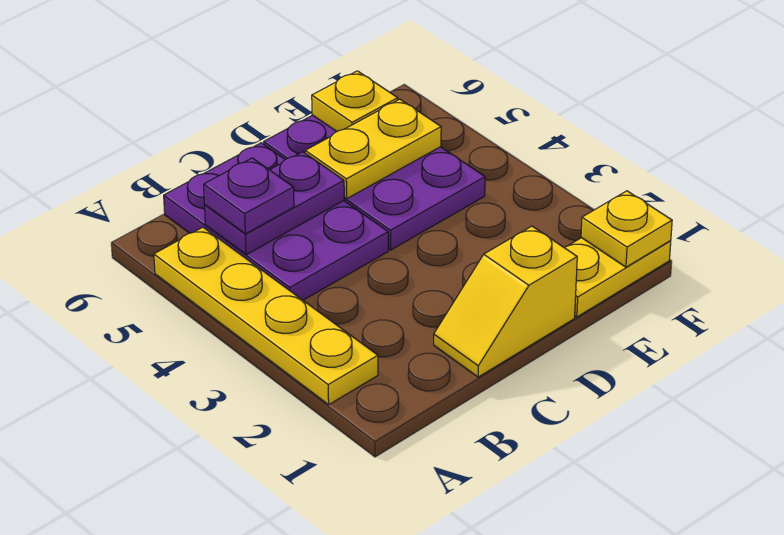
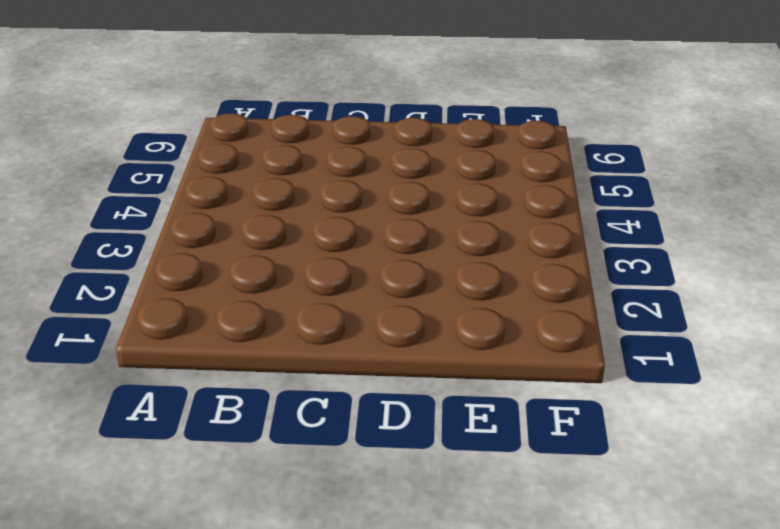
none -> yellow plate A2:A5 level 1
none -> purple plate B4:C6 level 1

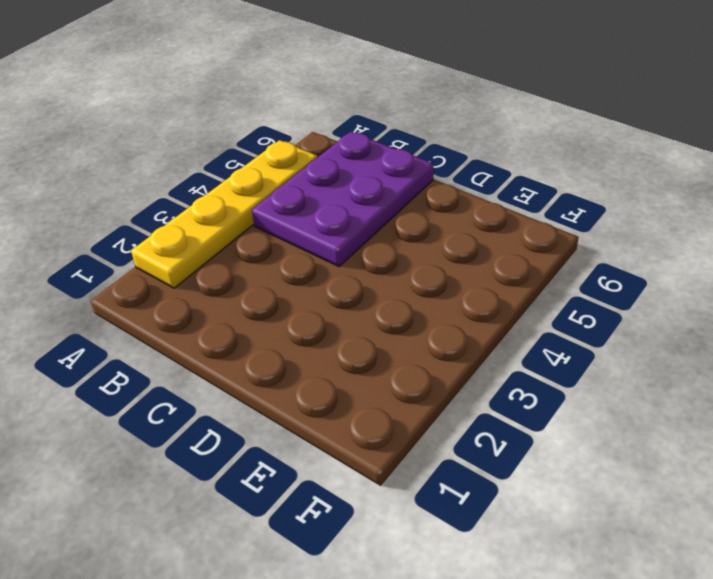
none -> yellow slope C1:D1 level 1 top D
none -> purple plate D4:E6 level 1

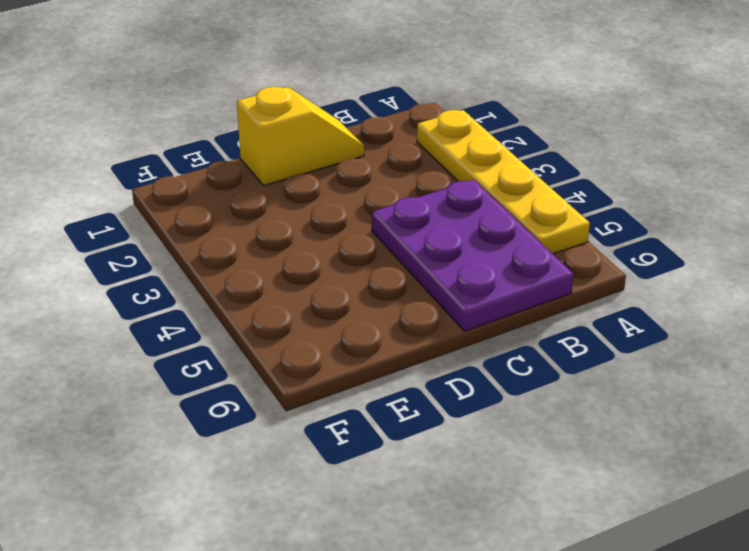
none -> purple plate D4:E6 level 1
none -> yellow plate E1:F1 level 1

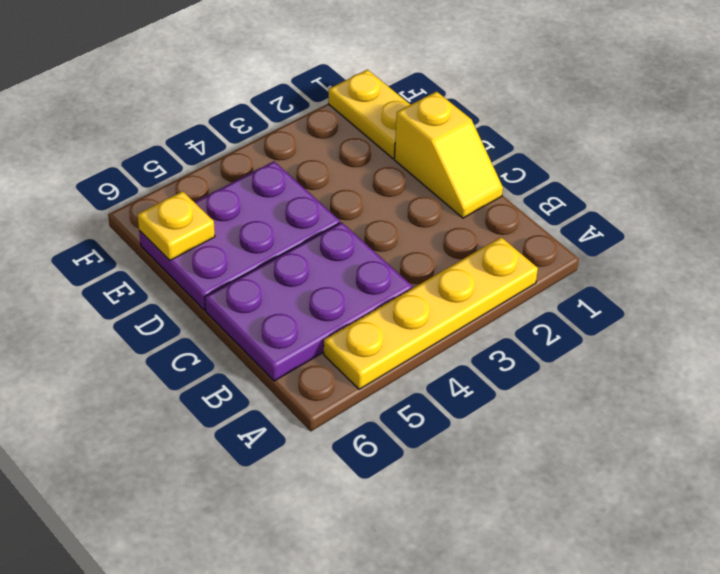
none -> purple plate B5:C5 level 2
none -> yellow plate D5:E5 level 2

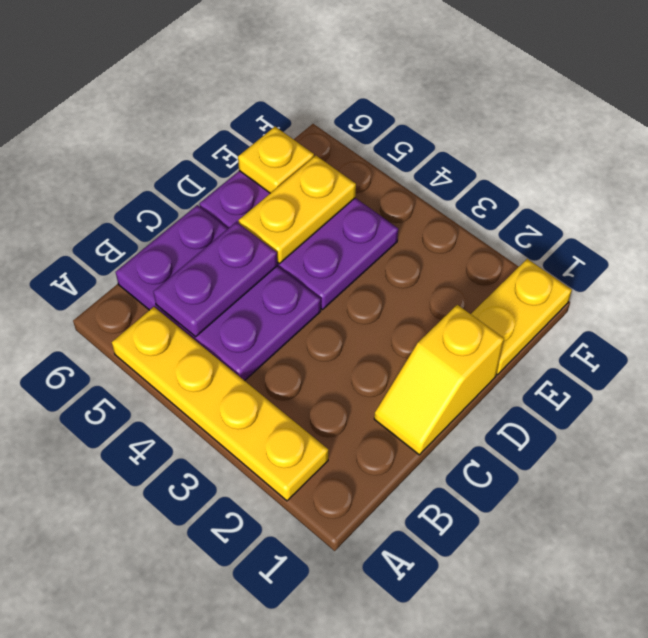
none -> yellow plate F1 level 2
none -> purple plate B5 level 3

